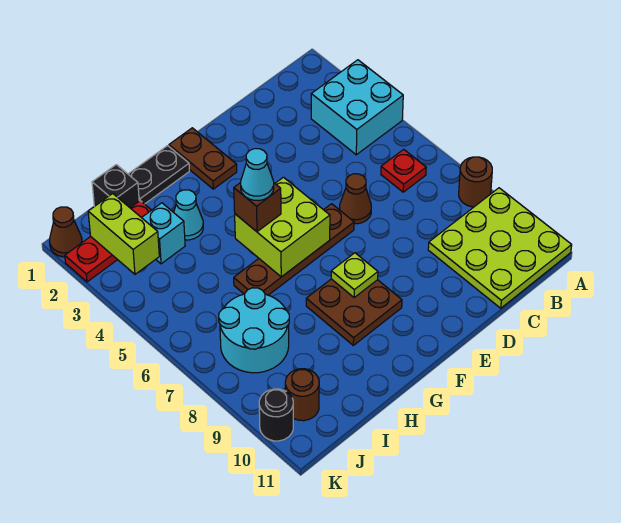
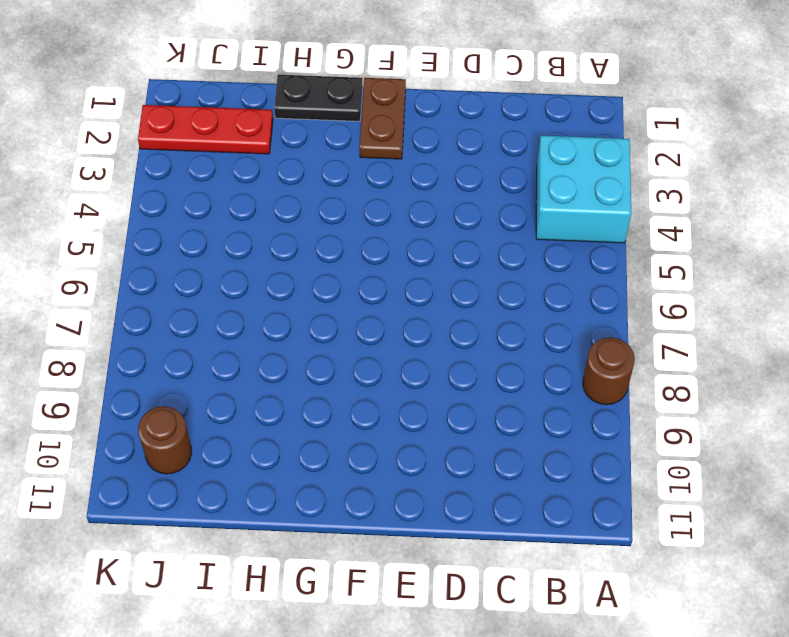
none -> lime plate A9:C11 level 1
none -> red plate B6 level 1
none -> brown cone D6 level 1

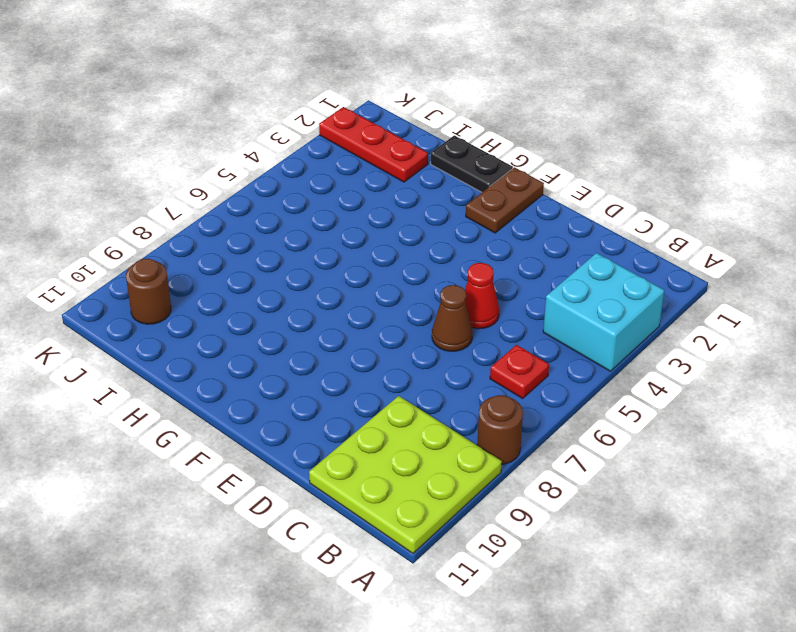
red cone D5 level 1 -> none
none -> brown plate E6:H6 level 1
none -> brown plate F8:G9 level 1
none -> cyan cone H3 level 1

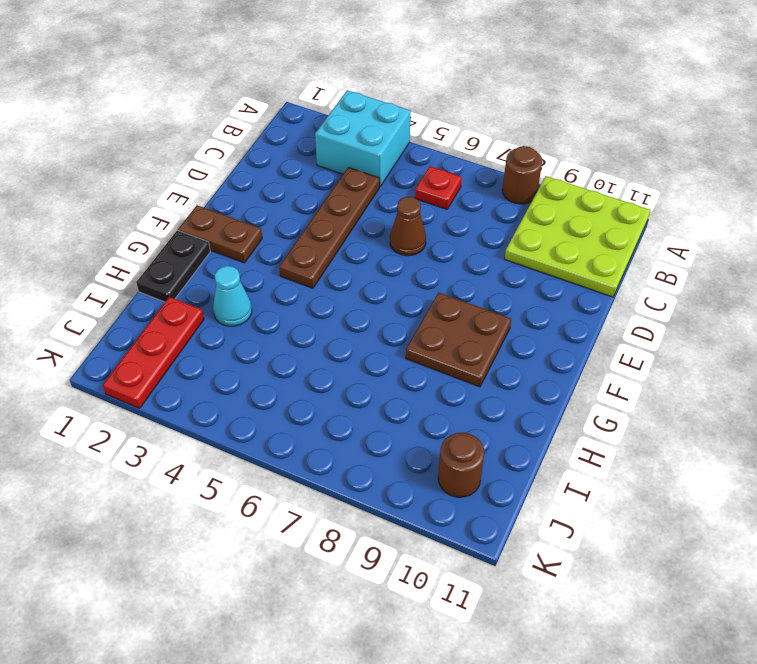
brown plate C4:F4 level 1 -> brown plate E6:H6 level 1
none -> black brick I1 level 1
none -> cyan brick I3 level 1
none -> cyan round brick I7:J8 level 1

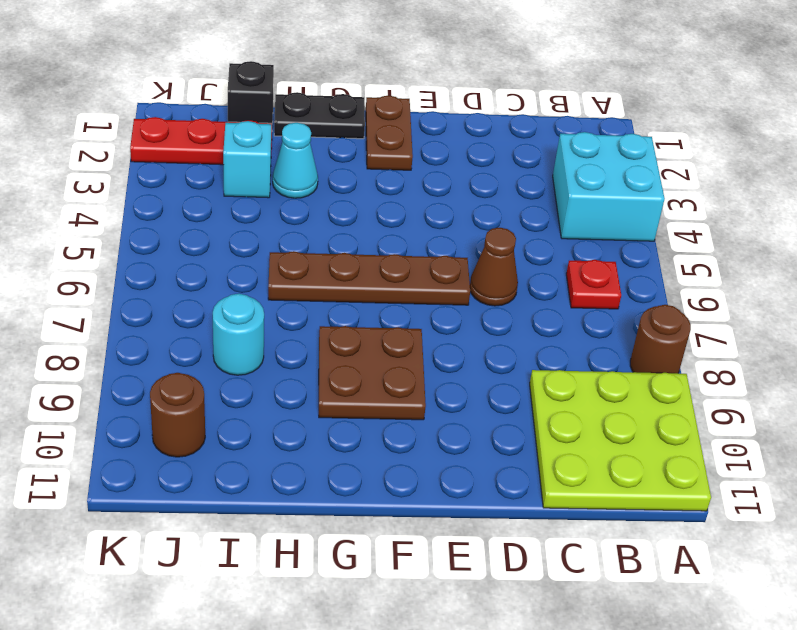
cyan round brick I8 level 1 -> cyan round brick I7:J8 level 1
none -> brown cone K1 level 1
none -> black round brick K10 level 1
none -> lime brick F5:G6 level 2

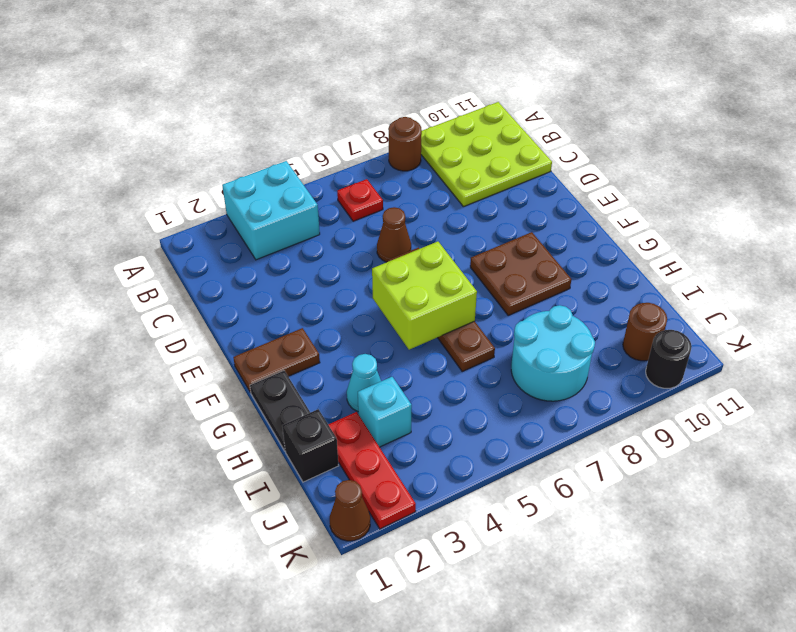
none -> lime plate F8 level 2
none -> lime brick J2:J3 level 2
none -> brown brick G5 level 3

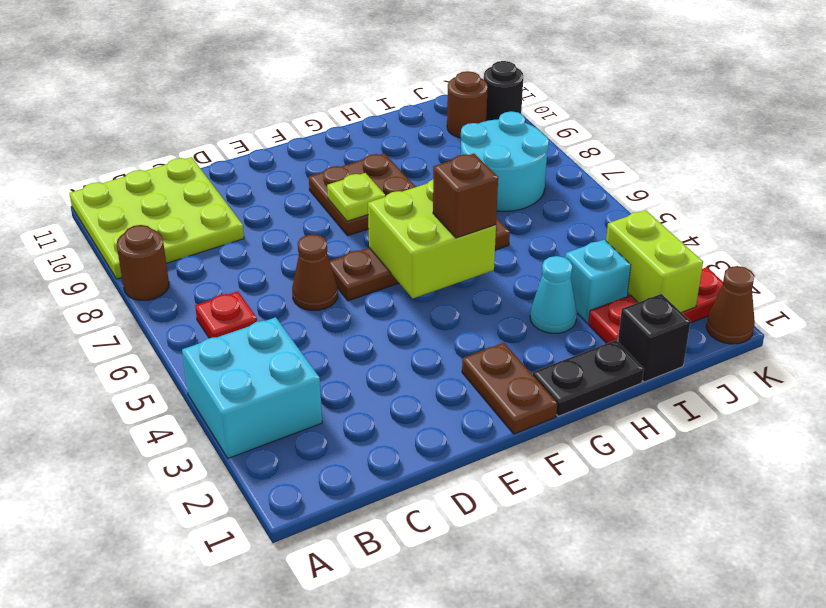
none -> cyan cone G5 level 4

